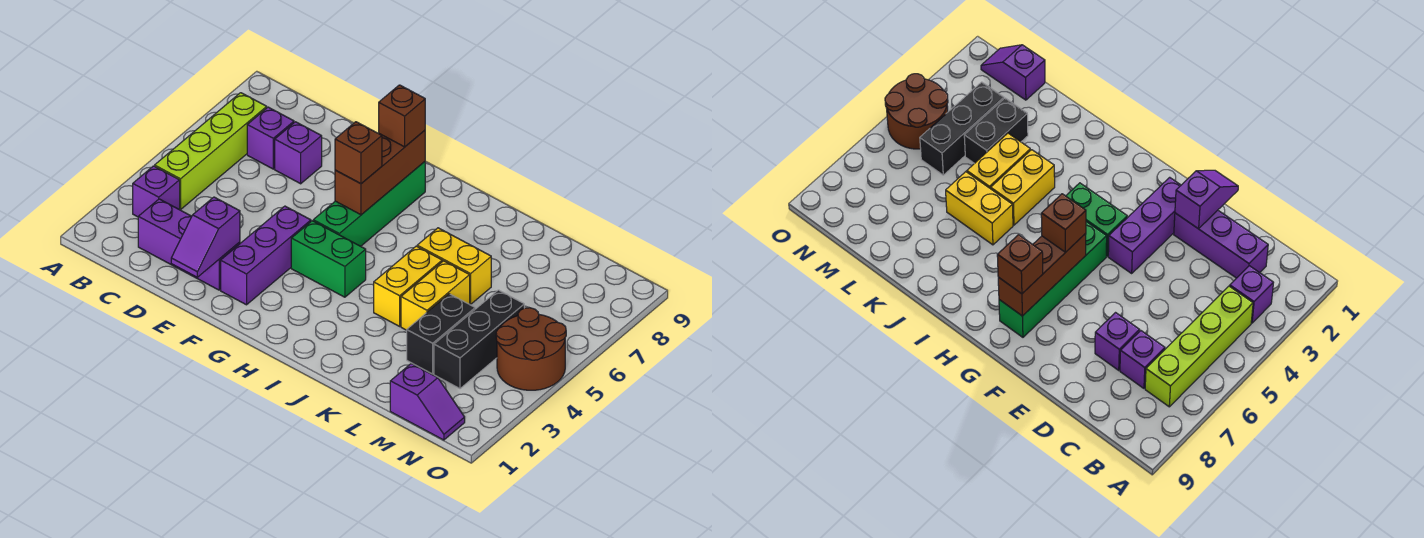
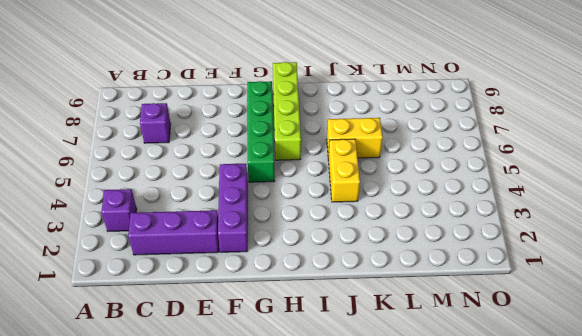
lime brick H6:H9 level 1 -> lime brick B4:B7 level 1
none -> purple brick D7 level 1
none -> green brick G4:H4 level 1
none -> yellow brick K4:K5 level 1

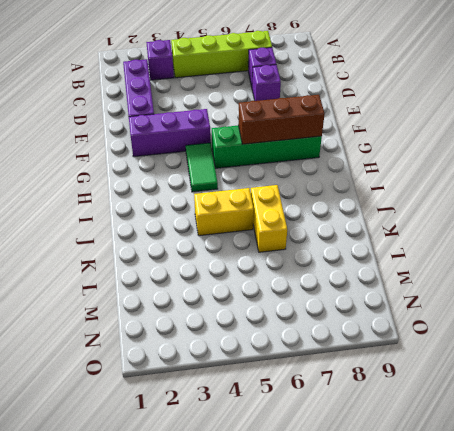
green tile G4:H4 level 1 -> green brick G4:H4 level 1
none -> yellow brick K4:K5 level 1
none -> black brick L3:L4 level 1
none -> purple slope M1:N1 level 1 top M

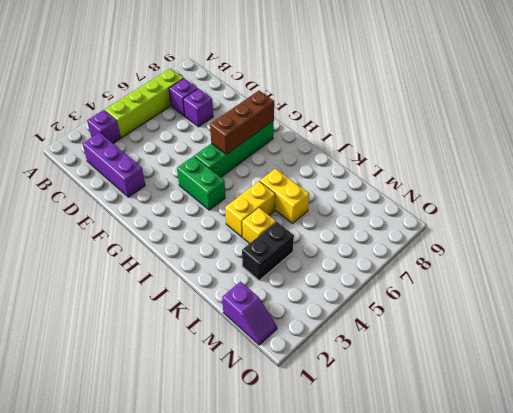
yellow brick K4 level 1 -> yellow brick K4:K5 level 1
none -> purple brick F2:F4 level 1
none -> black brick M3:M5 level 1
none -> brown round brick N4:O5 level 1

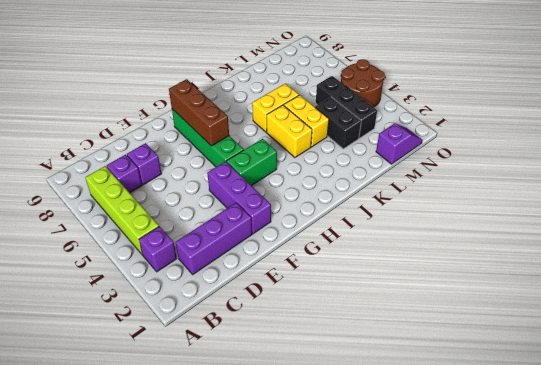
none -> purple slope E1:E2 level 2 top 2
none -> brown brick G6 level 3
none -> brown brick G8 level 3

